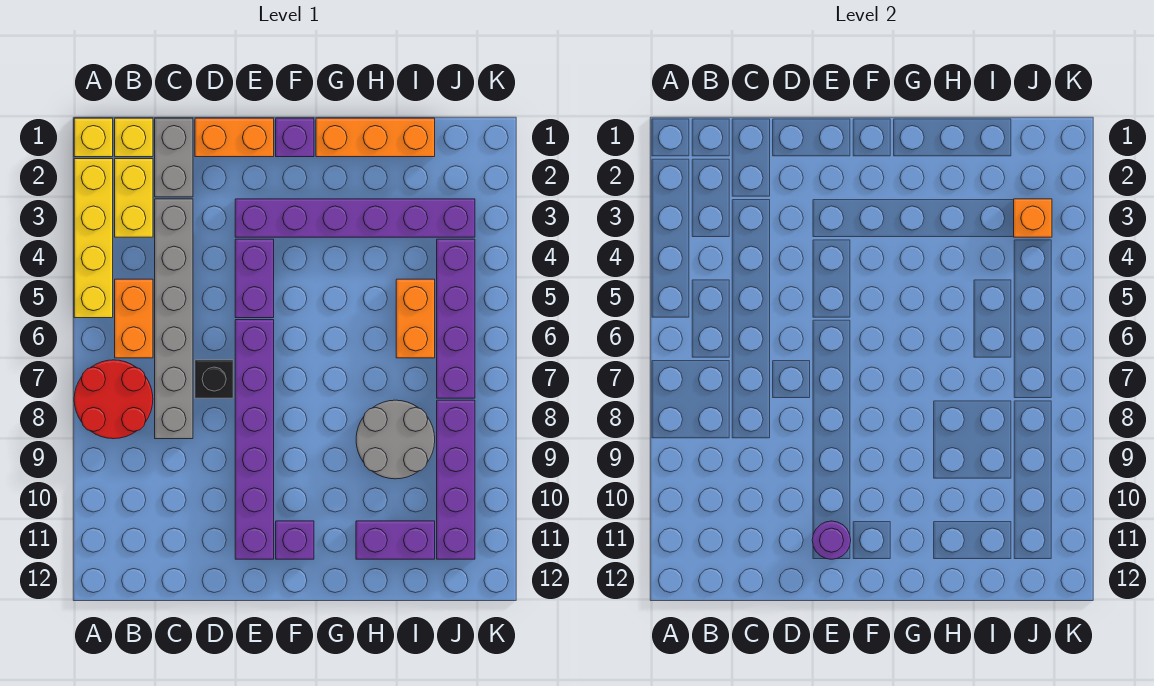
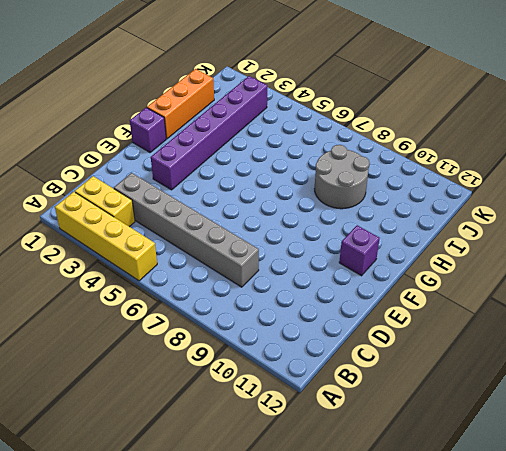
none -> yellow brick A1 level 1
none -> red round brick A7:B8 level 1
none -> yellow brick B1 level 1

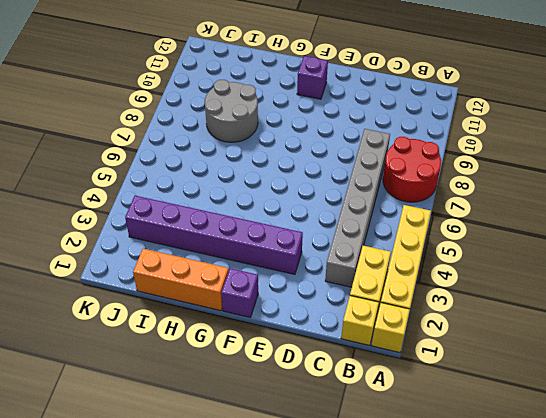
none -> orange brick B5:B6 level 1
none -> grey brick C1:C2 level 1
none -> orange brick D1:E1 level 1

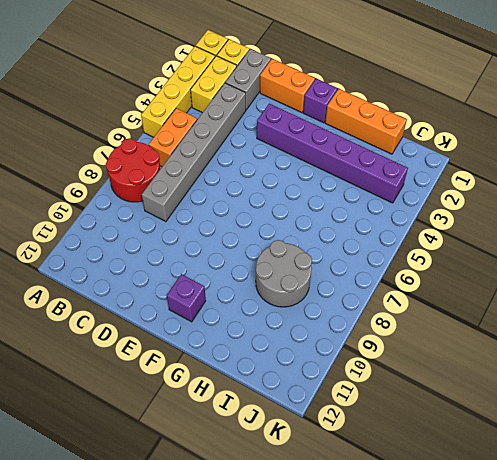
none -> black brick D7 level 1
none -> purple brick E4:E5 level 1
none -> purple brick E6:E11 level 1

